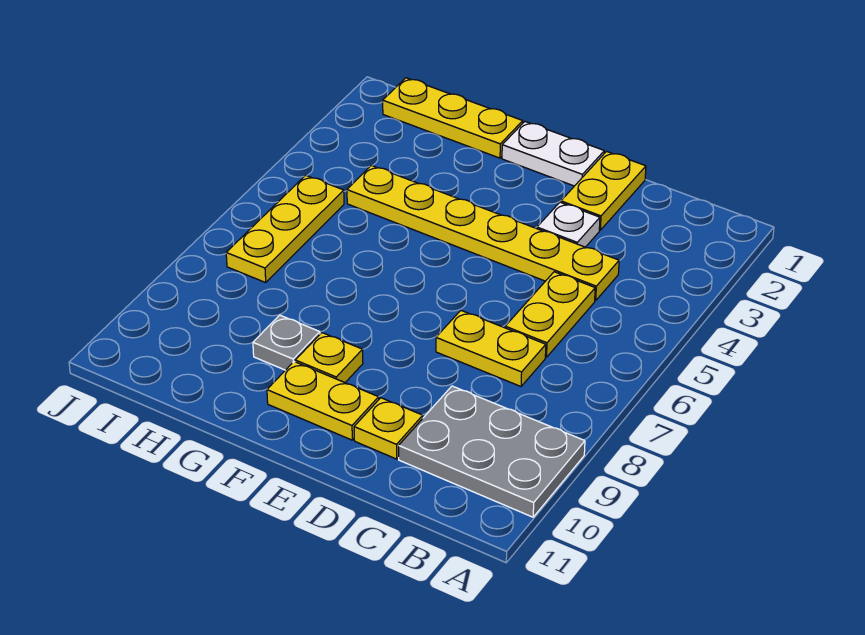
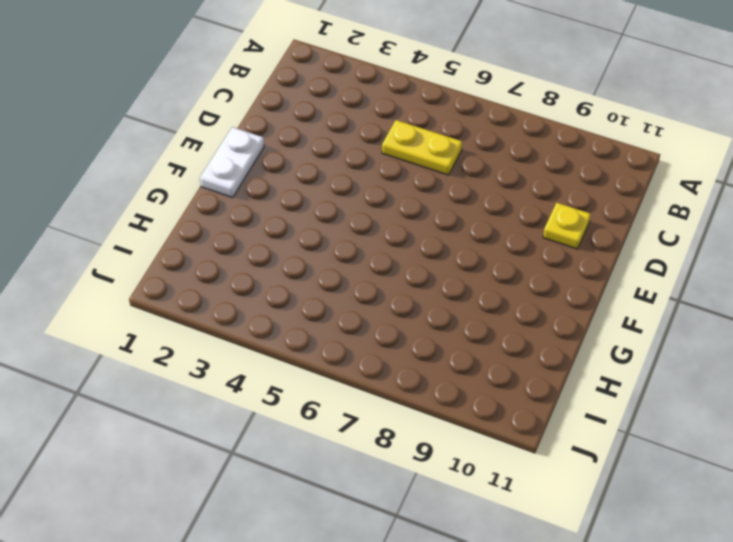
none -> grey plate A9:C10 level 1
none -> yellow plate C4:H4 level 1
none -> yellow plate C7:D7 level 1

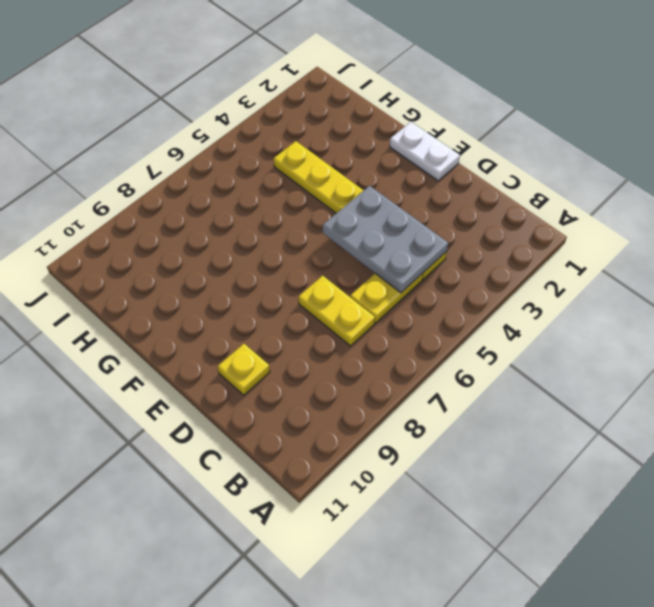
grey plate C4:E5 level 2 -> grey plate A9:C10 level 1
none -> yellow plate D1:D2 level 1
none -> white plate D3 level 1
none -> yellow plate E10:F10 level 1

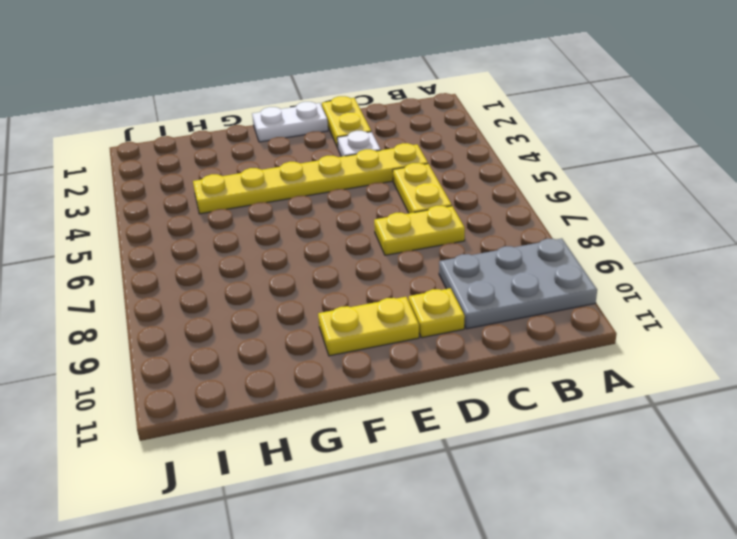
none -> yellow plate F9 level 1
none -> yellow plate G1:I1 level 1
none -> grey plate G9 level 1

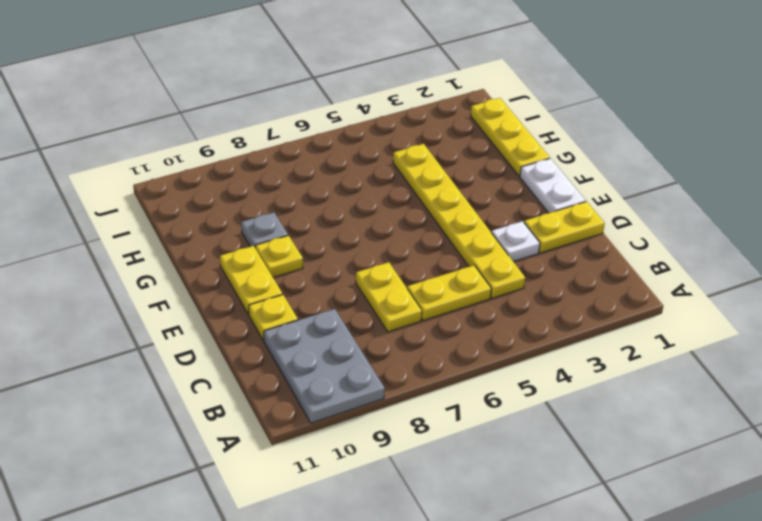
none -> yellow plate I5:I7 level 1

